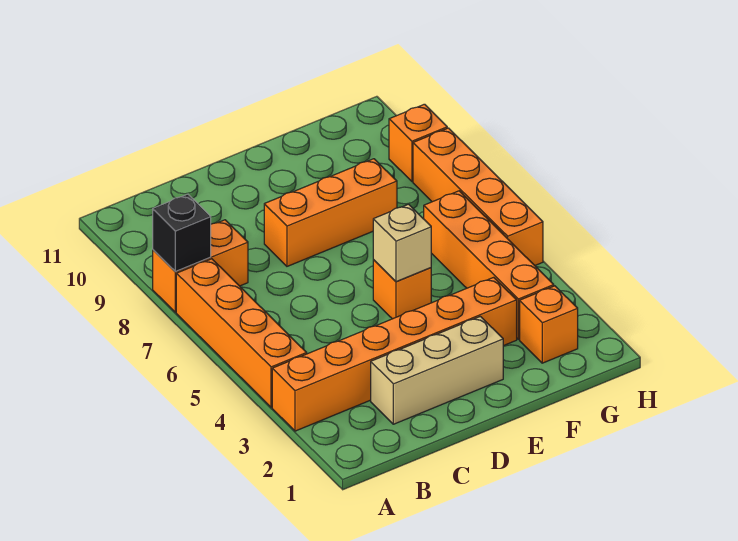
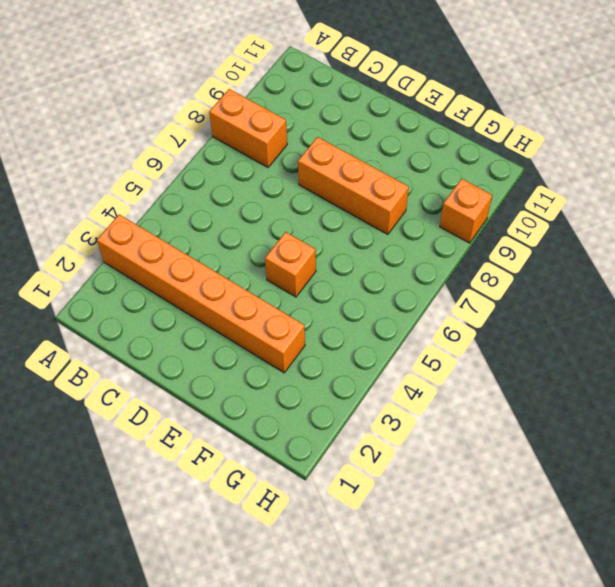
none -> orange brick A4:A7 level 1
none -> tan brick C2:E2 level 1
none -> orange brick G2 level 1

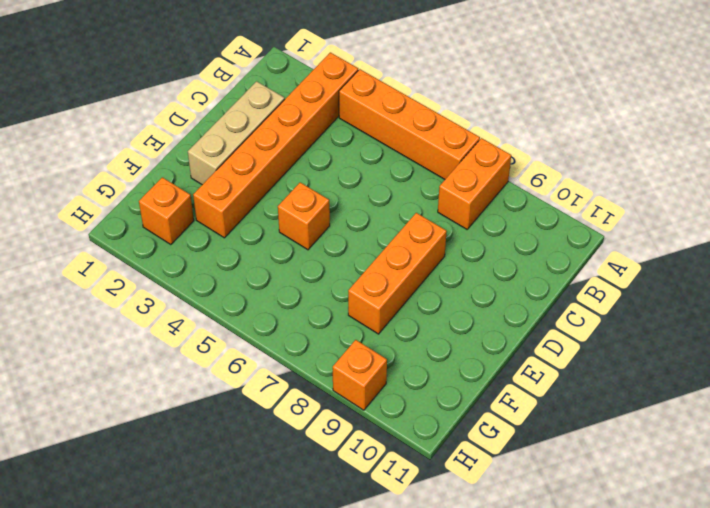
none -> orange brick G3:G6 level 1
none -> orange brick H5:H8 level 1
none -> black brick A8 level 2

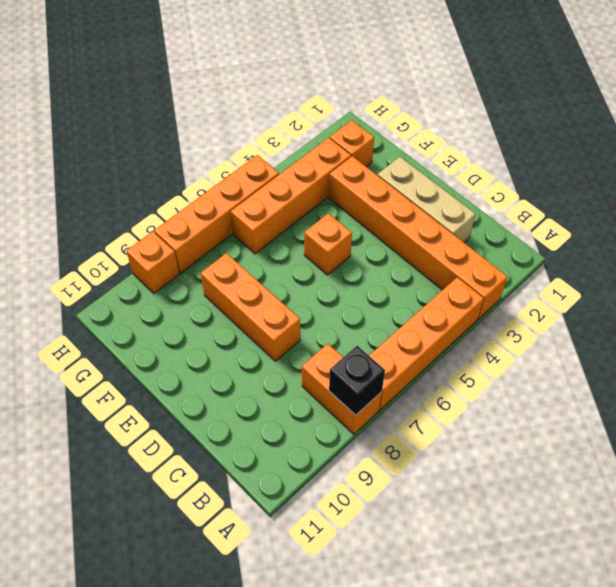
none -> tan brick E5 level 2

